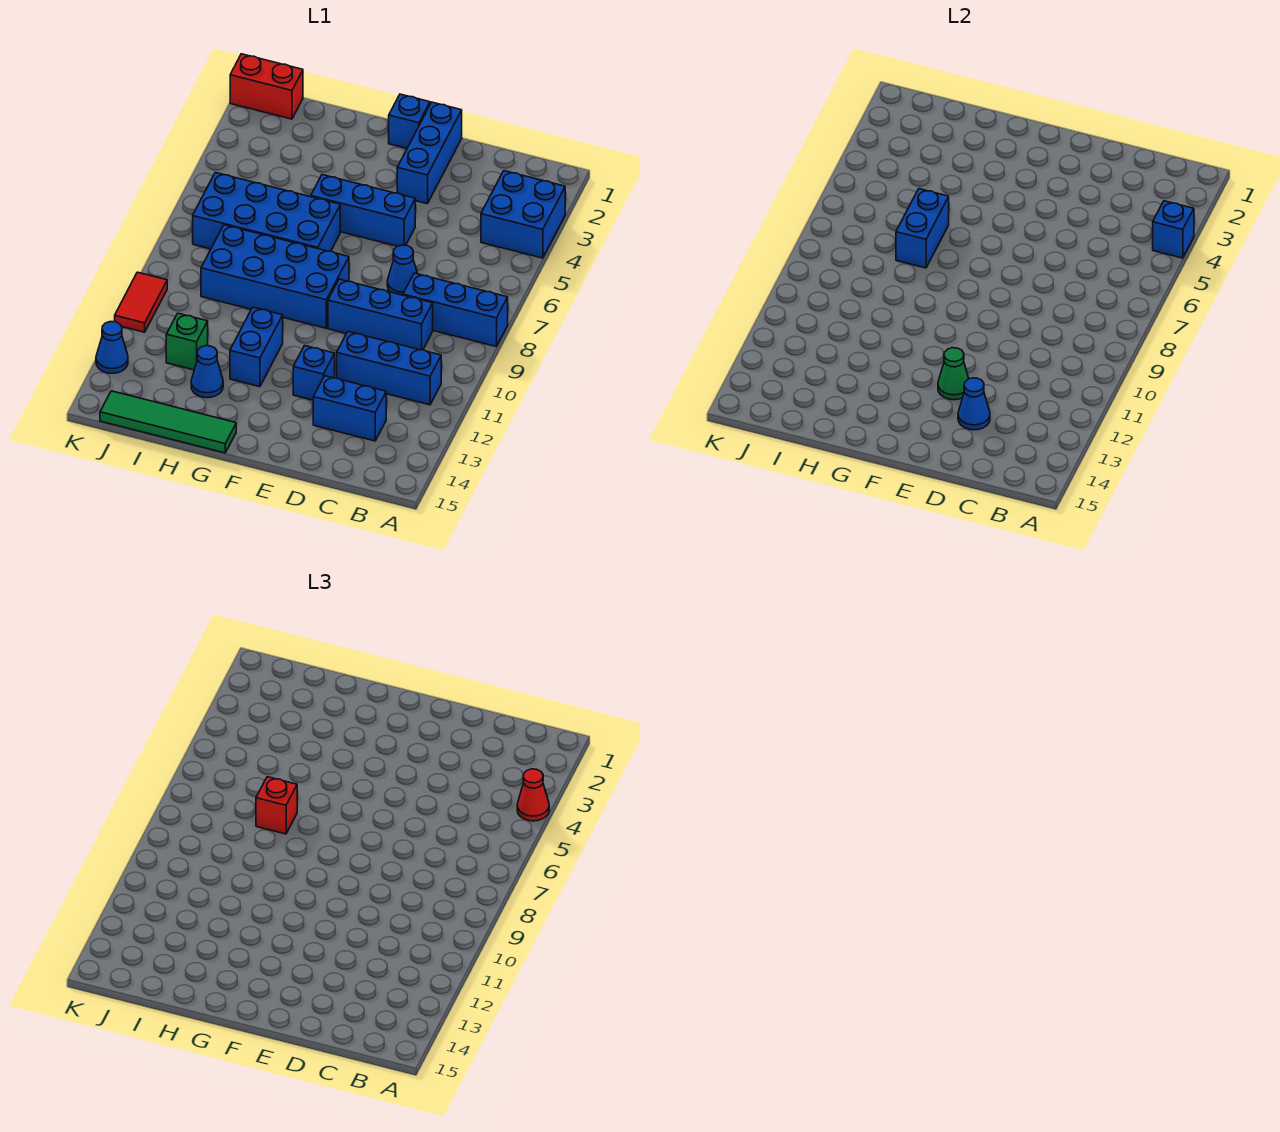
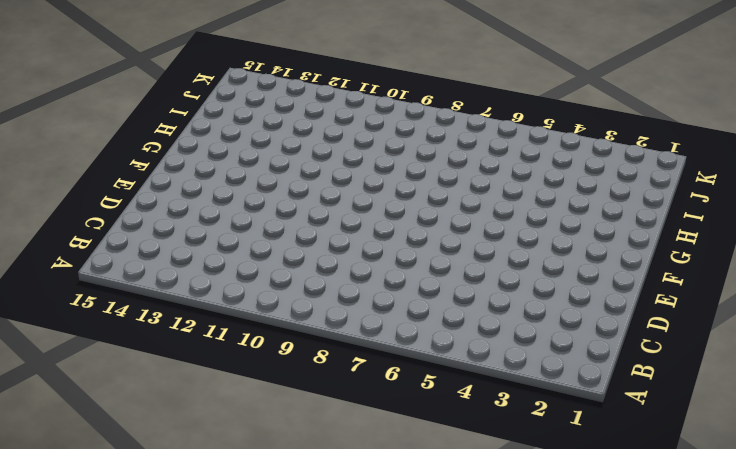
none -> blue brick A3:B4 level 1
none -> blue brick A8:C8 level 1
none -> blue brick B11:D11 level 1

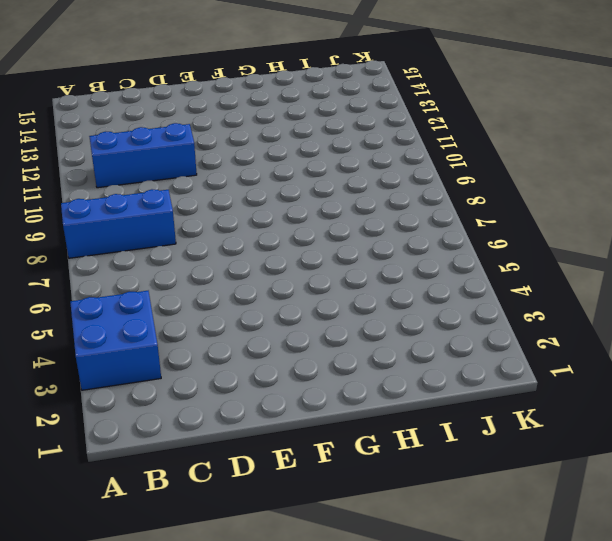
none -> blue brick C9:E9 level 1
none -> blue brick C13:D13 level 1
none -> blue cone D7 level 1

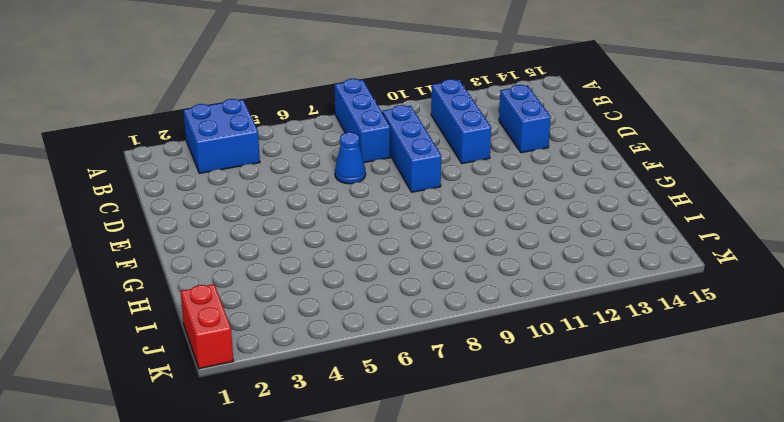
none -> blue brick E1:E3 level 1
none -> blue brick E5:G5 level 1
none -> blue brick E12 level 1

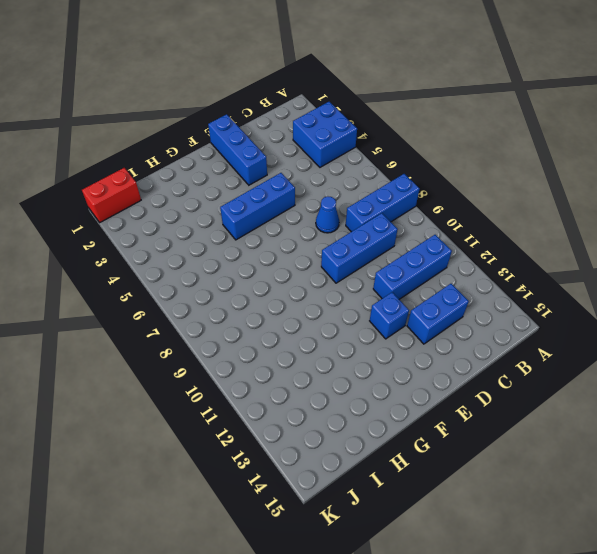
none -> blue brick F1 level 1
none -> blue brick F8:I9 level 1
none -> blue brick G6:J7 level 1

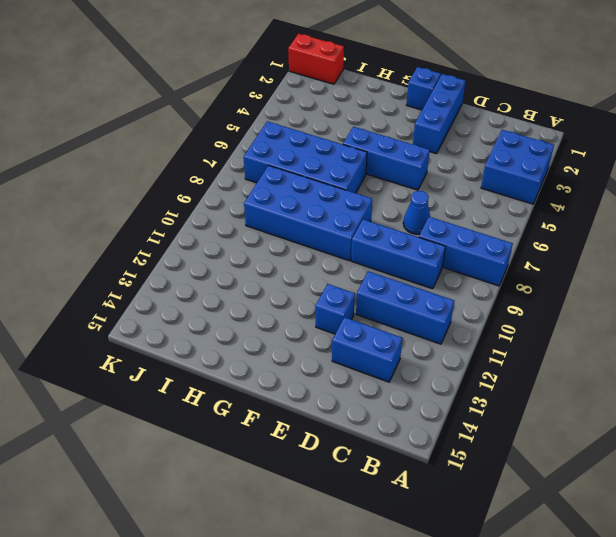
none -> blue brick G11:G12 level 1
none -> green tile G15:J15 level 1
none -> blue cone H13 level 1

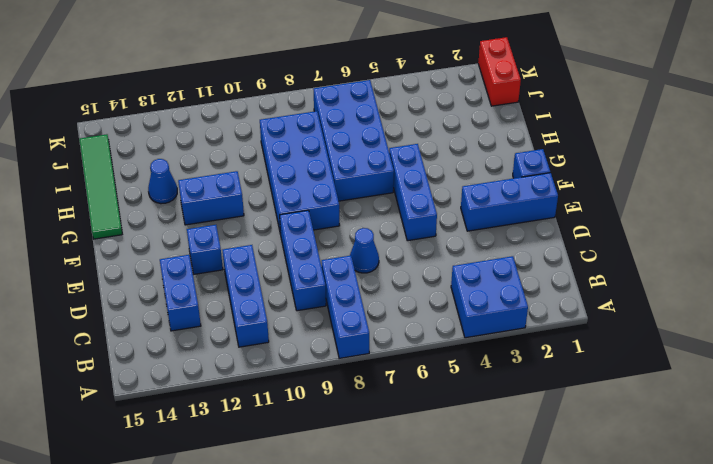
none -> green brick I12 level 1
none -> red tile K10:K11 level 1
none -> blue cone K13 level 1

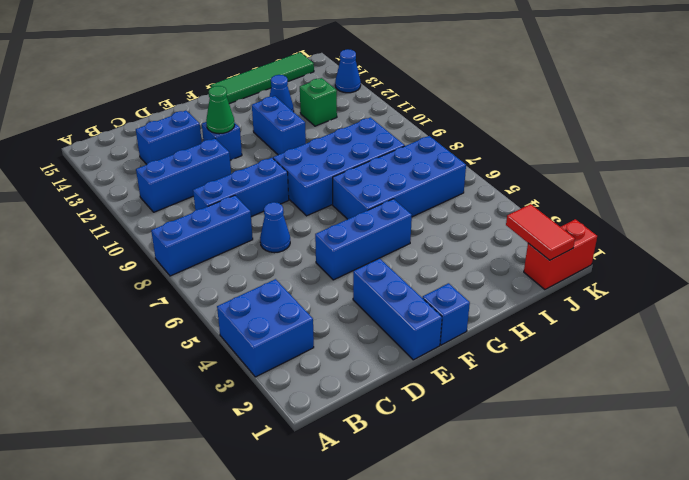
red tile J1:J2 level 2 -> red tile K10:K11 level 1
none -> blue brick A4 level 2
none -> blue cone D13 level 2
none -> blue brick H6:H7 level 2

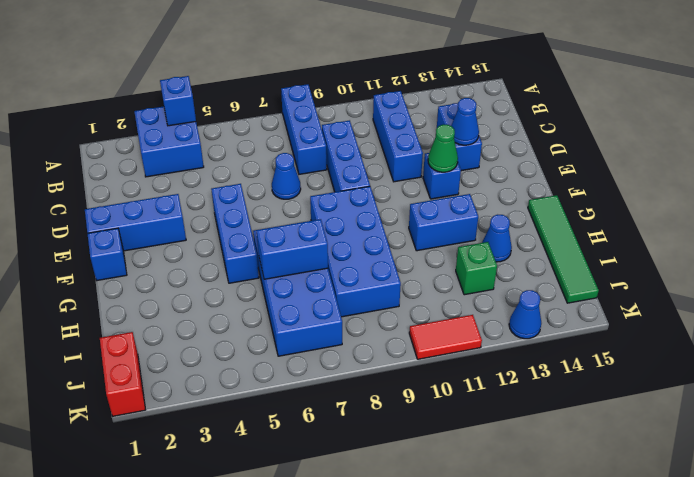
none -> red cone A4 level 3
none -> red brick H7 level 3

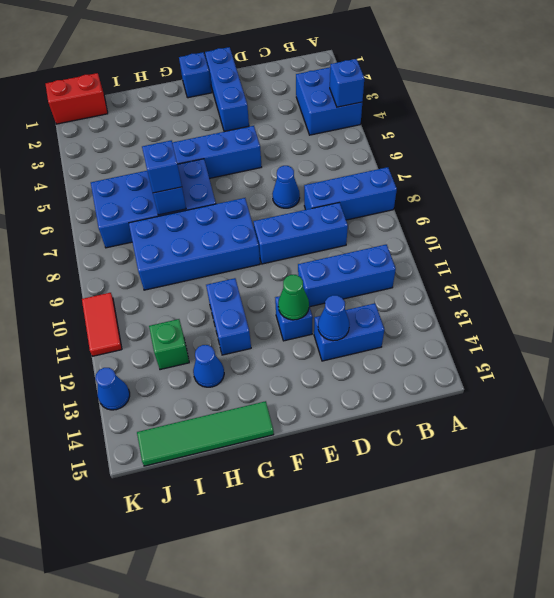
blue brick H7 level 3 -> red brick H7 level 3
none -> red cone A4 level 3

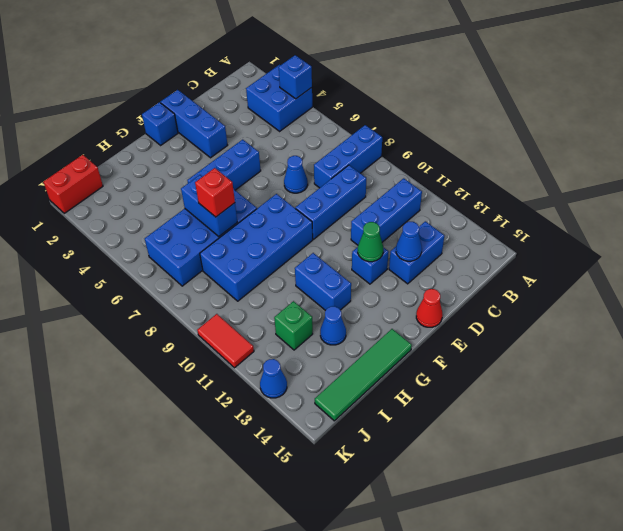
red cone E15 level 1 -> red cone A4 level 3

